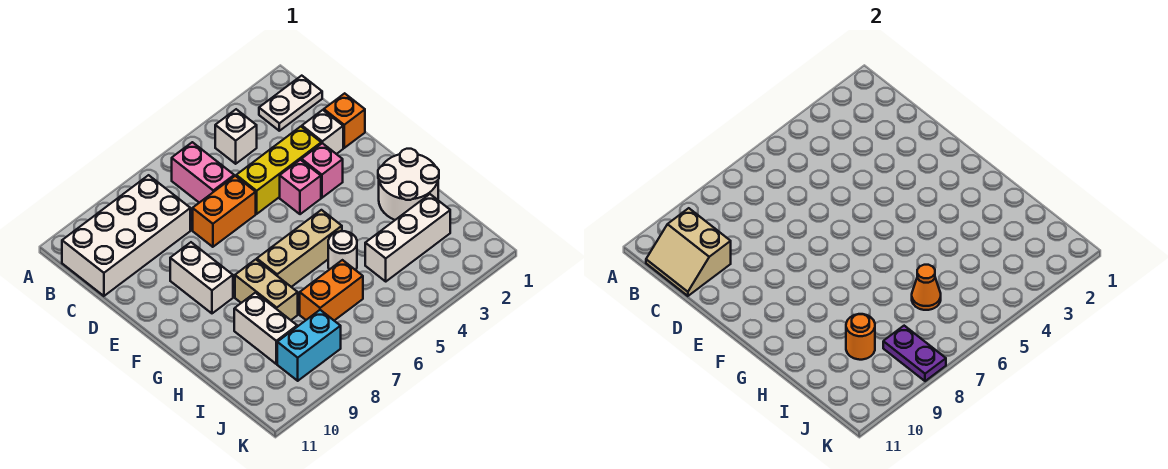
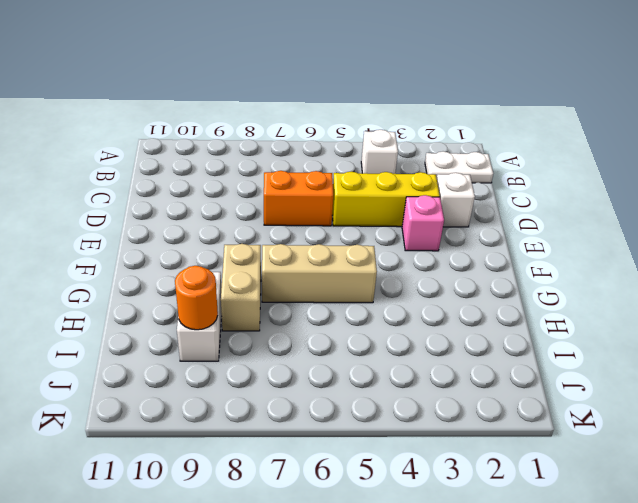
none -> pink brick B6:C6 level 1
none -> white brick B8:C11 level 1
none -> orange brick D1 level 1

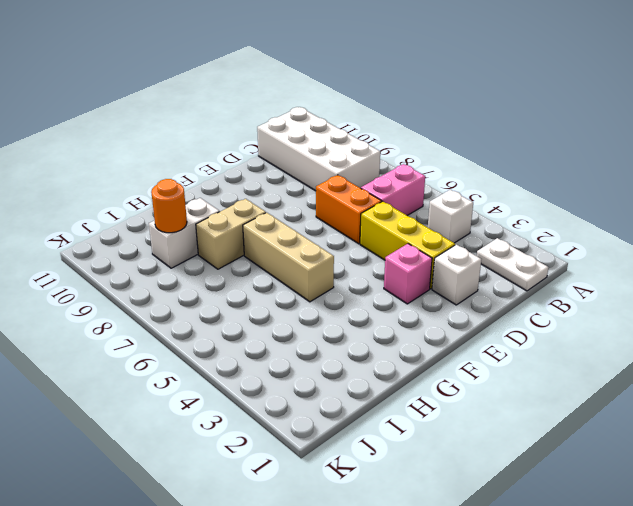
none -> orange brick D1 level 1
none -> pink brick E4 level 1
none -> white brick E9:F9 level 1

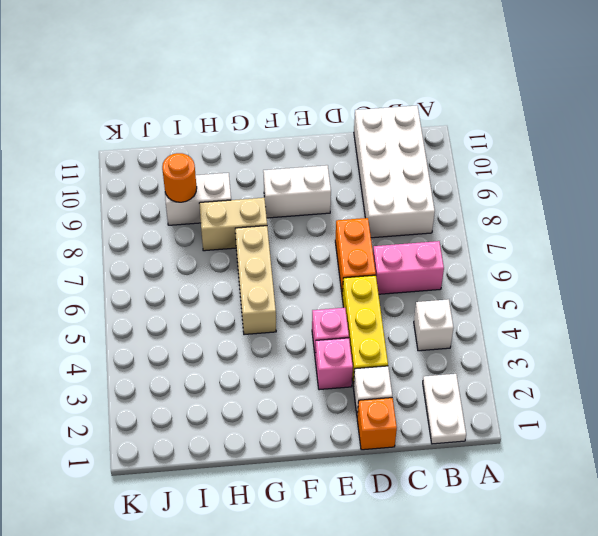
none -> white round brick G1:H2 level 1
none -> white round brick H5 level 1
none -> white brick I2:I4 level 1

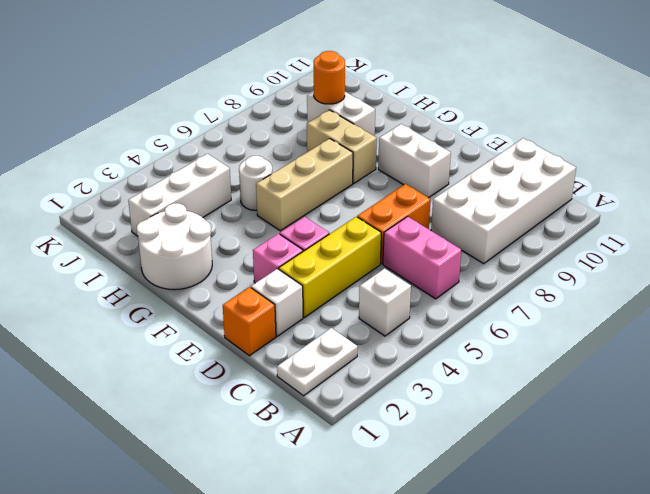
none -> orange brick I6:I7 level 1
none -> cyan brick J8:J9 level 1
none -> tan slope B10:C11 level 2 top 10

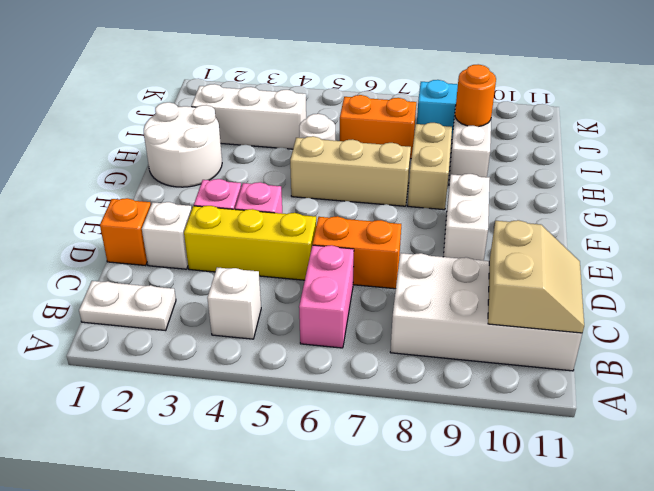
none -> orange cone I6 level 2
none -> purple plate J8:K8 level 2

